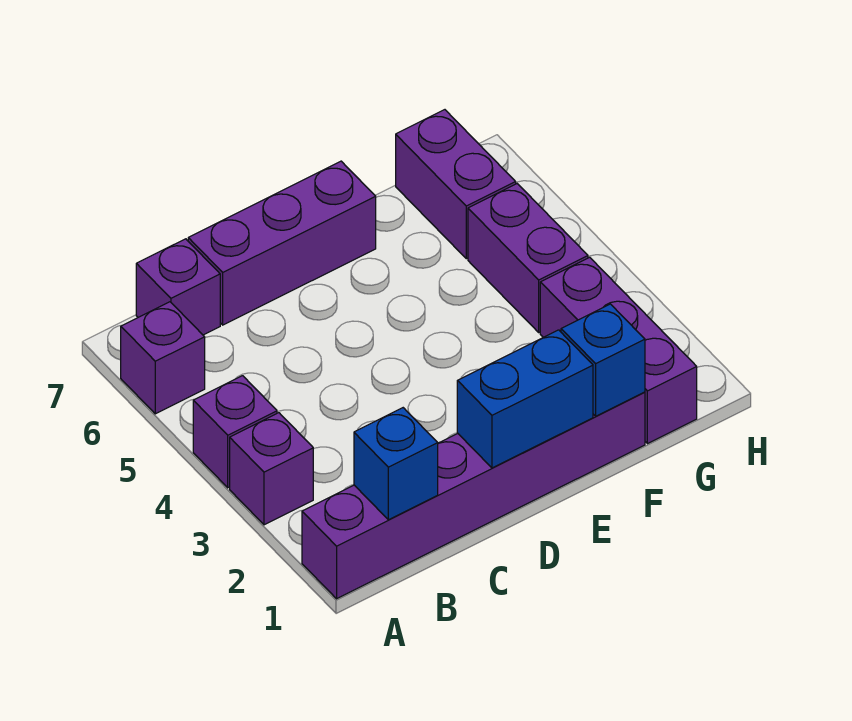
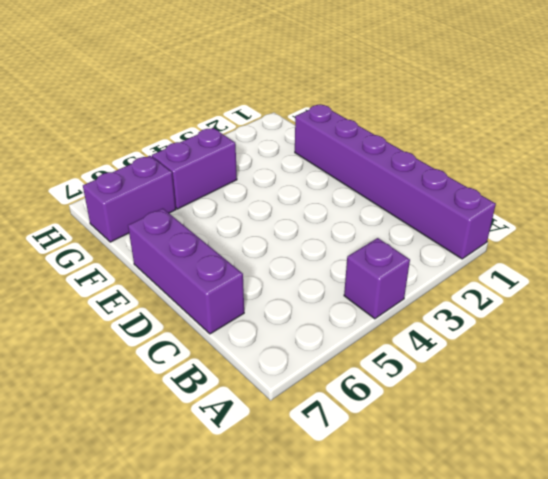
none -> purple brick A3 level 1
none -> purple brick A6 level 1
none -> purple brick B7 level 1

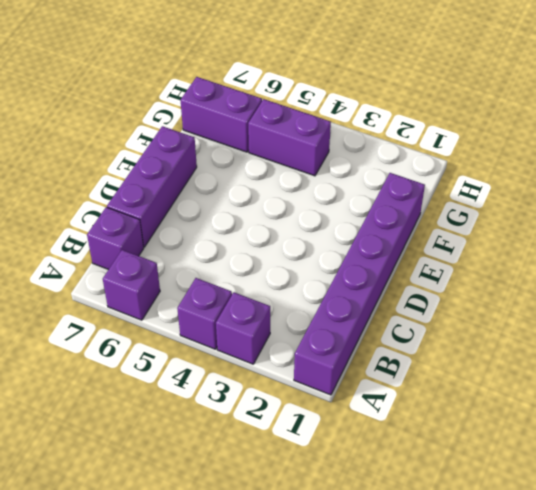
none -> purple brick G1:G3 level 1
none -> blue brick B1 level 2
none -> blue brick D1:E1 level 2

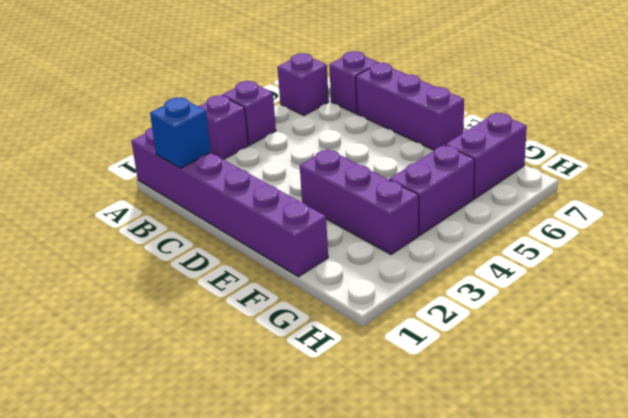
purple brick E3:G3 level 1 -> purple brick G1:G3 level 1
none -> blue brick D1:E1 level 2
none -> blue brick F1 level 2

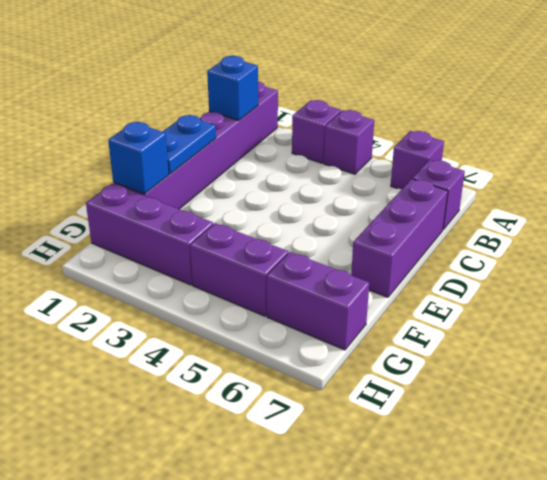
blue plate D1:E1 level 2 -> blue brick D1:E1 level 2

